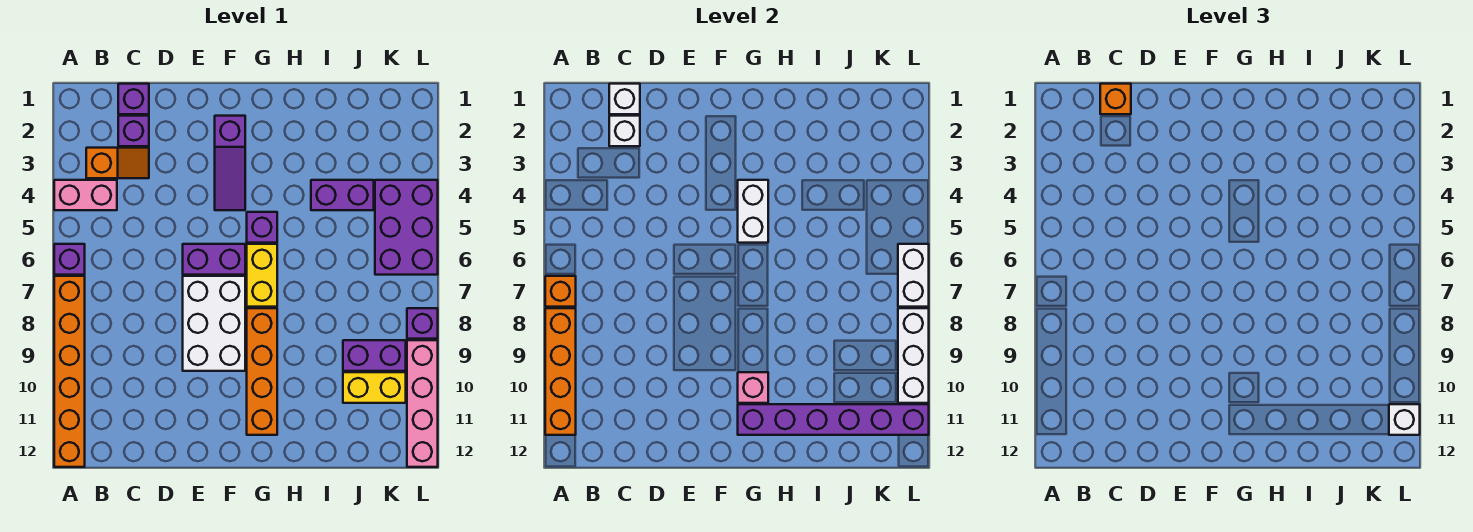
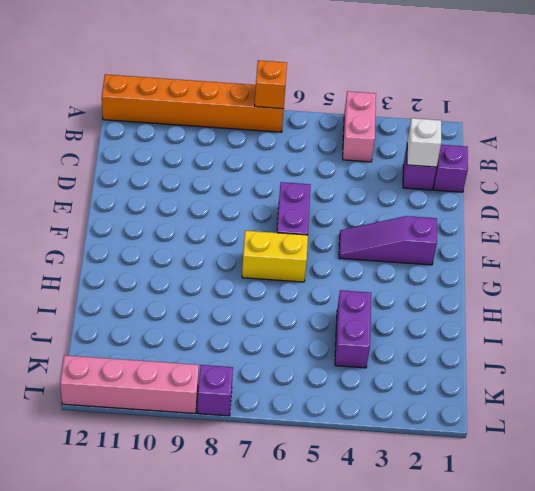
none -> purple brick A6 level 1
none -> orange slope B3:C3 level 1 top B
none -> white brick E7:F9 level 1

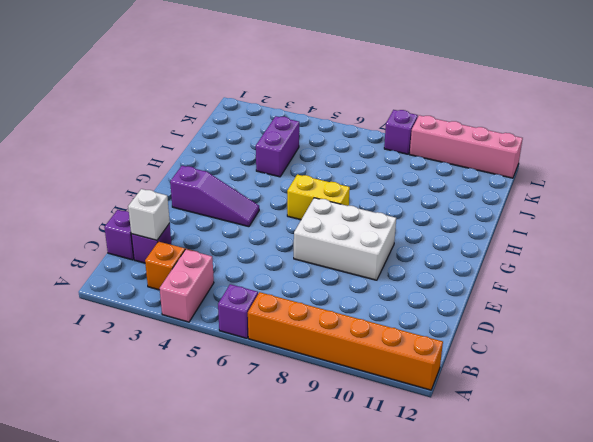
none -> purple brick E6:F6 level 1
none -> purple brick G5 level 1
none -> orange brick G8:G11 level 1

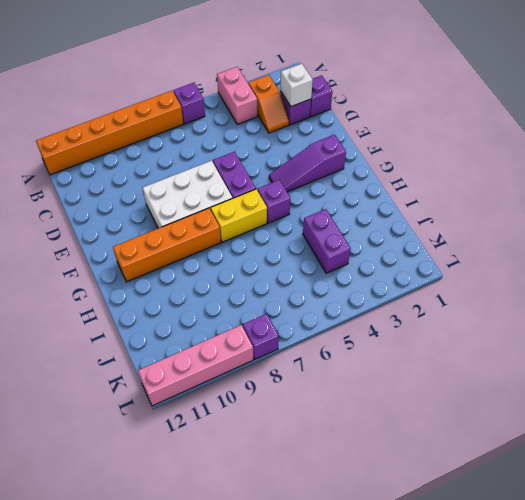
none -> purple brick J9:K9 level 1
none -> yellow brick J10:K10 level 1
none -> purple brick K4:L6 level 1

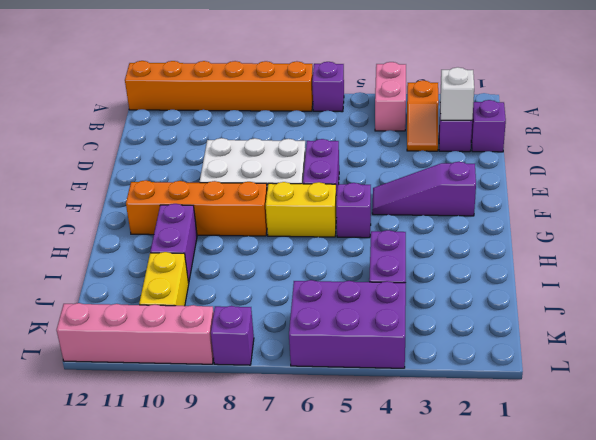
purple brick H10:I10 level 1 -> purple brick J9:K9 level 1
none -> orange brick A7 level 2
none -> orange brick A8:A11 level 2
none -> white brick C1 level 2

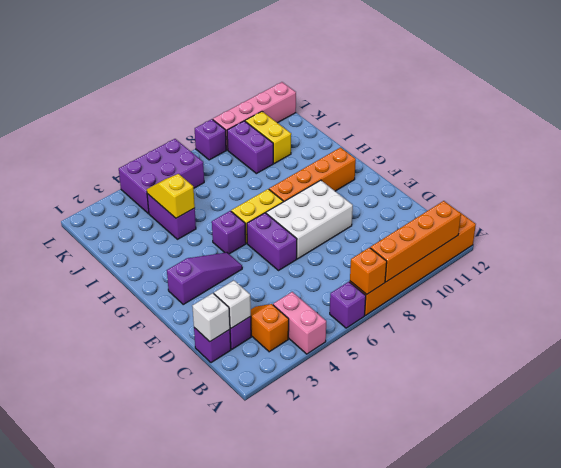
yellow slope I4:J4 level 2 top I -> none
none -> white brick G4:G5 level 2
none -> pink brick G10 level 2
none -> purple brick G11:L11 level 2

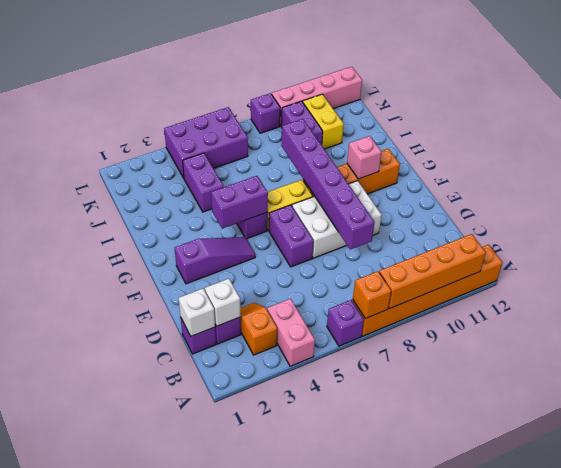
purple brick D8:I8 level 2 -> purple brick G11:L11 level 2
purple brick G4:G5 level 2 -> white brick G4:G5 level 2
none -> white brick L6:L7 level 2
none -> white brick L8:L10 level 2
none -> orange brick C1 level 3

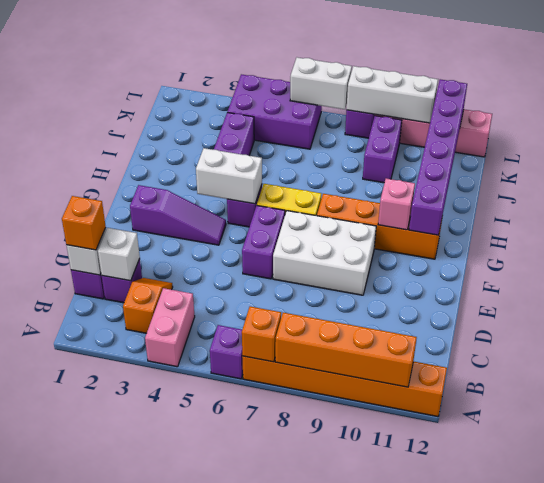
none -> yellow brick J10:K10 level 1
none -> white brick L11 level 3

